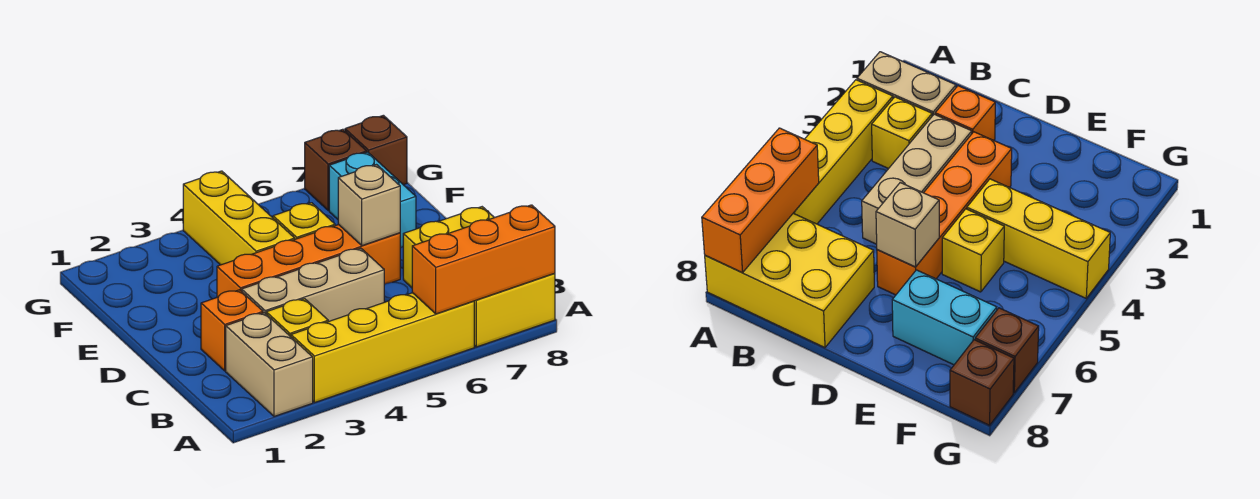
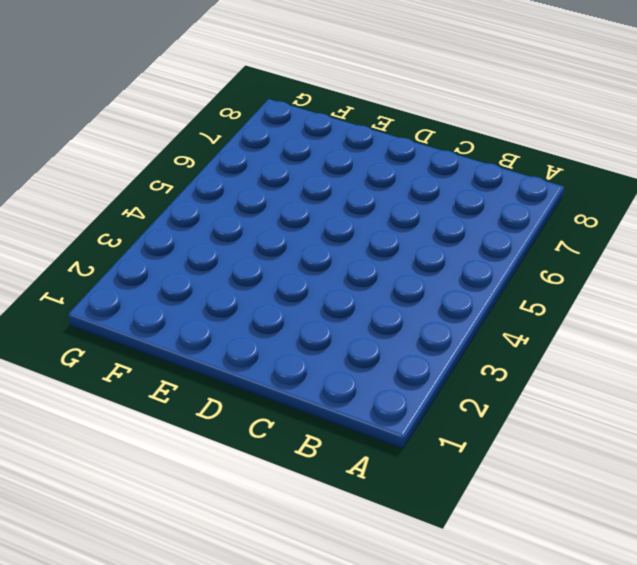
none -> tan brick A2:B2 level 1
none -> yellow brick A3:A6 level 1
none -> yellow brick A7:C8 level 1

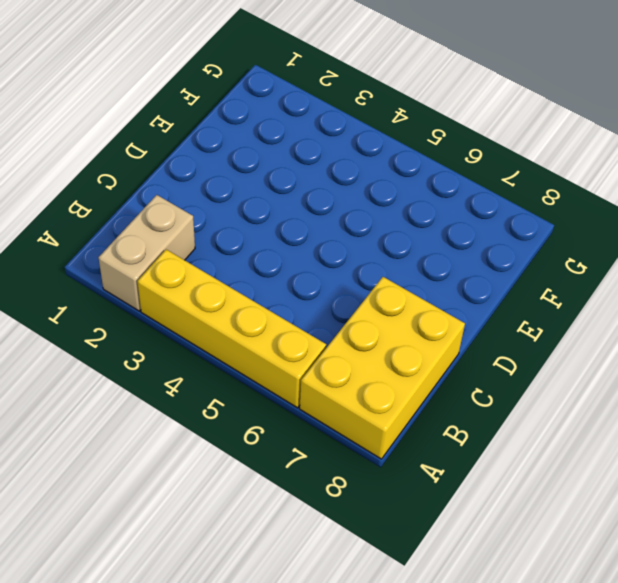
none -> yellow brick B3 level 1
none -> orange brick C2 level 1
none -> tan brick C3:C5 level 1

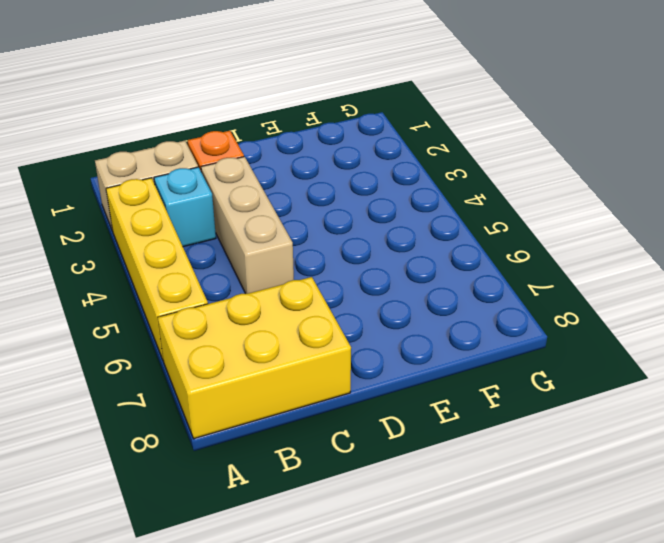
cyan brick B3 level 1 -> yellow brick B3 level 1
none -> orange brick D3:D6 level 1
none -> yellow brick E4:G4 level 1
none -> yellow brick E5 level 1

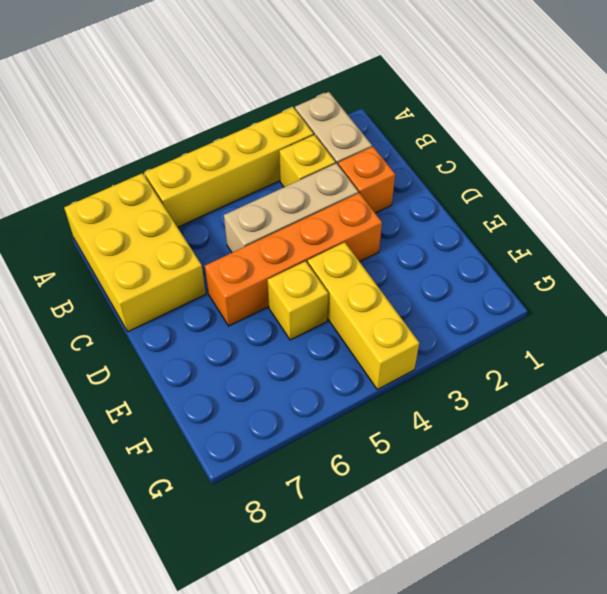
none -> cyan brick E7:F7 level 1
none -> brown brick G7 level 1
none -> brown brick G8 level 1

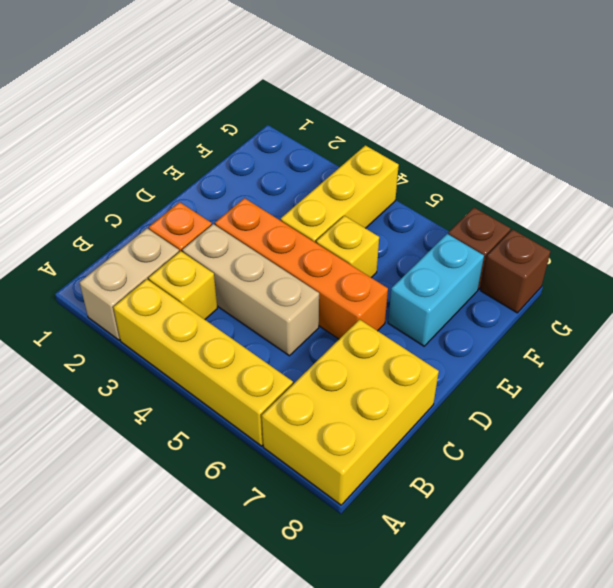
none -> orange brick A6:A8 level 2
none -> tan brick D6 level 2

